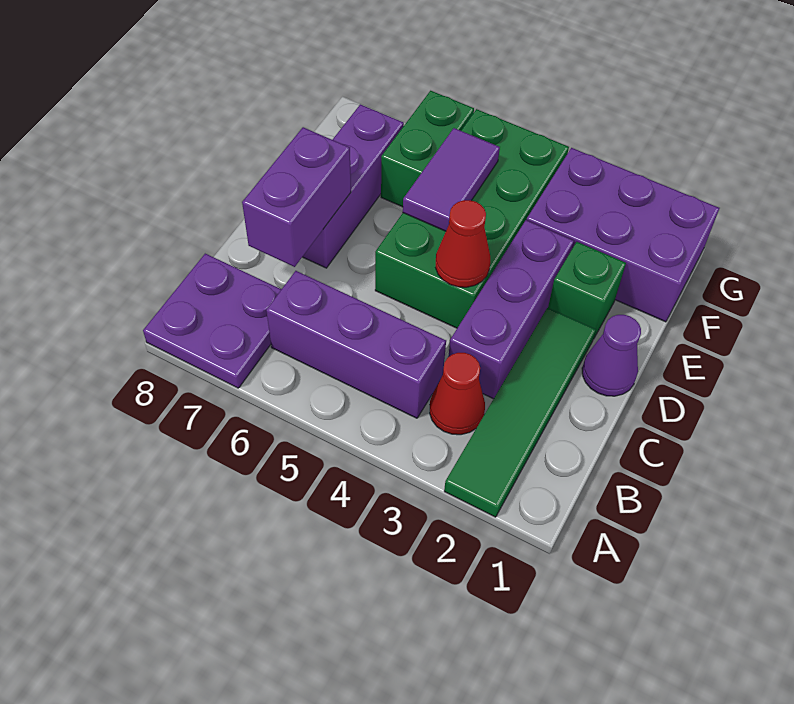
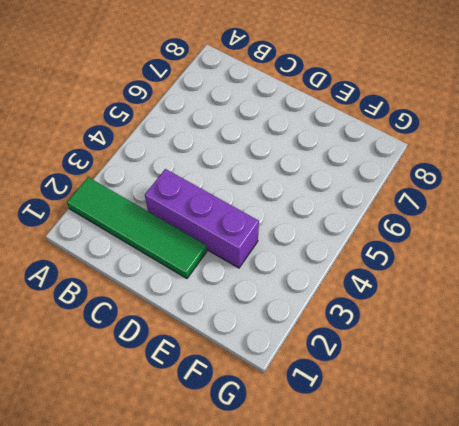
none -> purple plate A7:B8 level 1
none -> red cone B3 level 1
none -> purple brick B4:B6 level 1

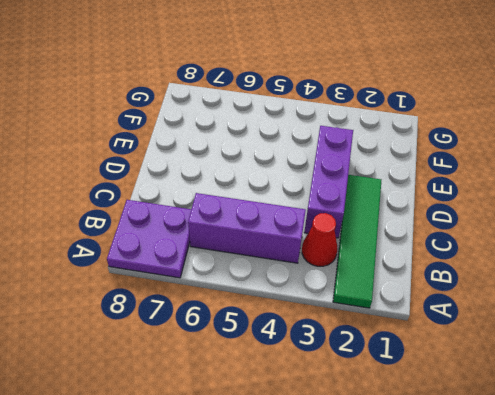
none -> purple cone D1 level 1
none -> green brick D4:G5 level 1
none -> purple brick D7:F7 level 1

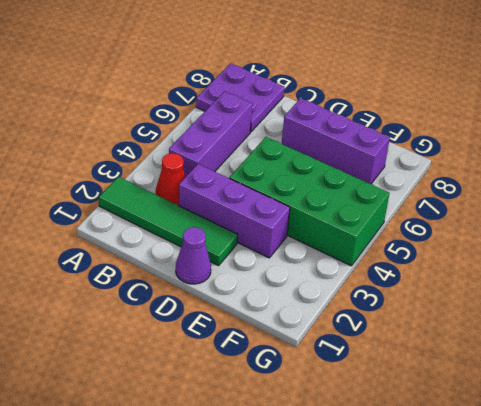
none -> green brick E2 level 1
none -> purple brick F1:G3 level 1
none -> green brick F6:G6 level 1

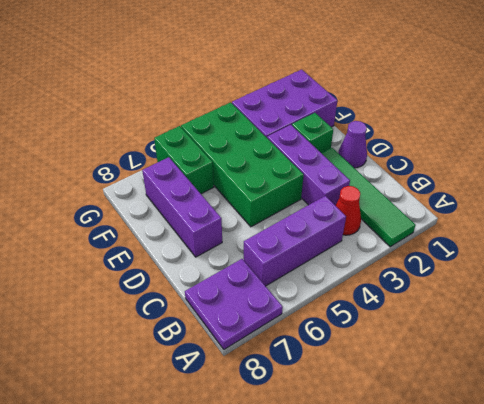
none -> purple brick C7:D7 level 2
none -> red cone D4 level 2
none -> purple tile E5:F5 level 2

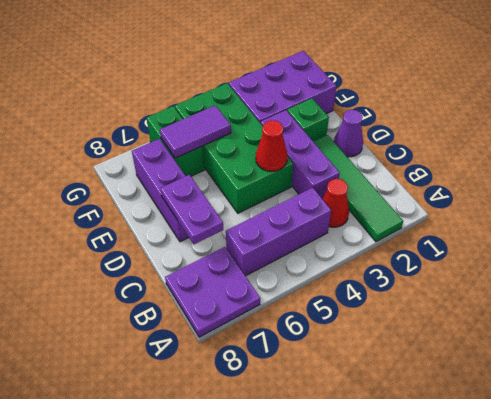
purple plate C7:D7 level 2 -> purple brick C7:D7 level 2
purple tile F5:F6 level 2 -> purple tile E5:F5 level 2

